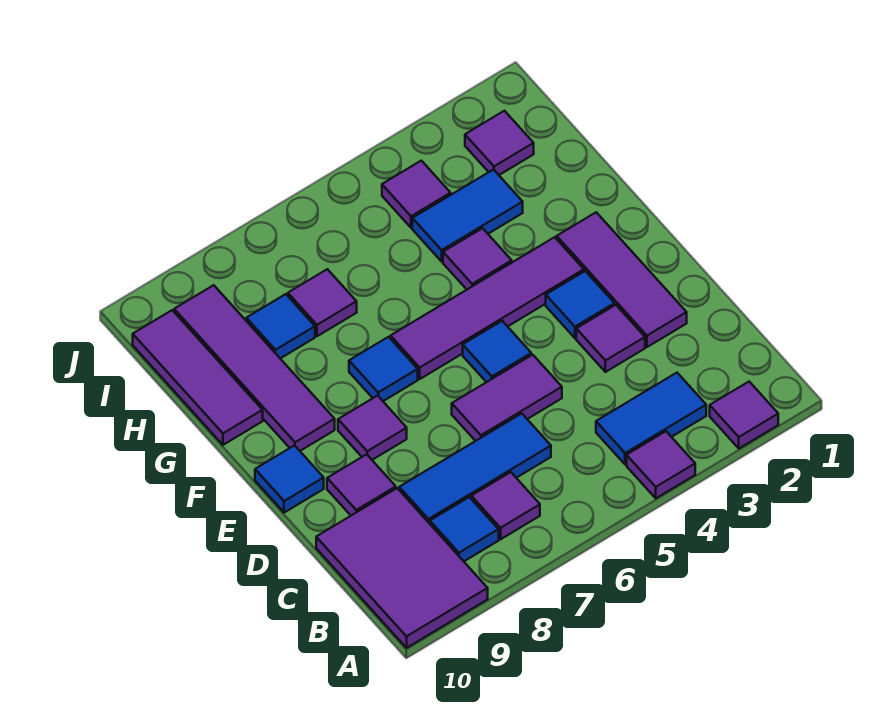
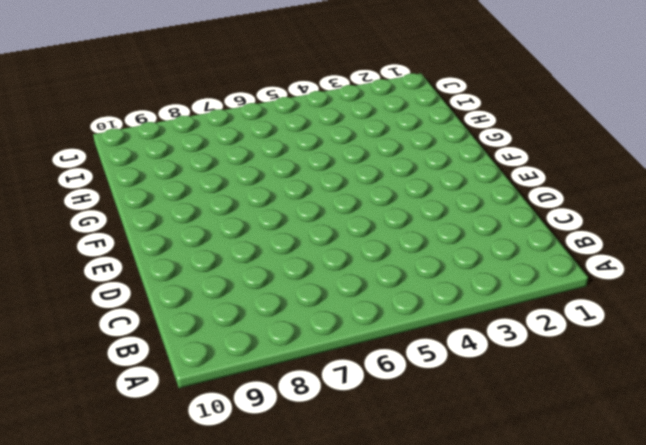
none -> purple tile A2 level 1
none -> purple tile A4 level 1
none -> purple tile A9:C10 level 1

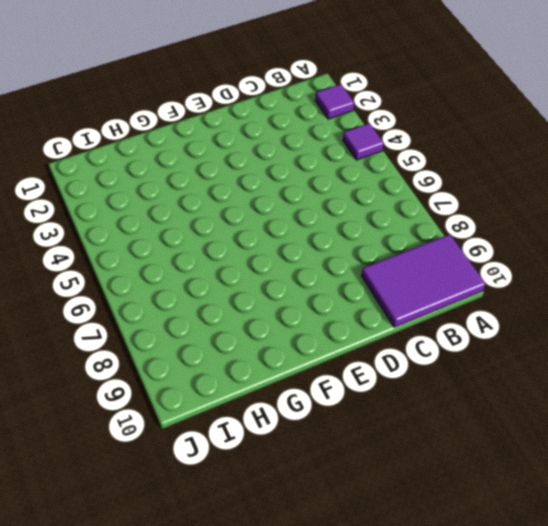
none -> blue tile B3:B4 level 1
none -> purple tile B7 level 1
none -> blue tile B8 level 1

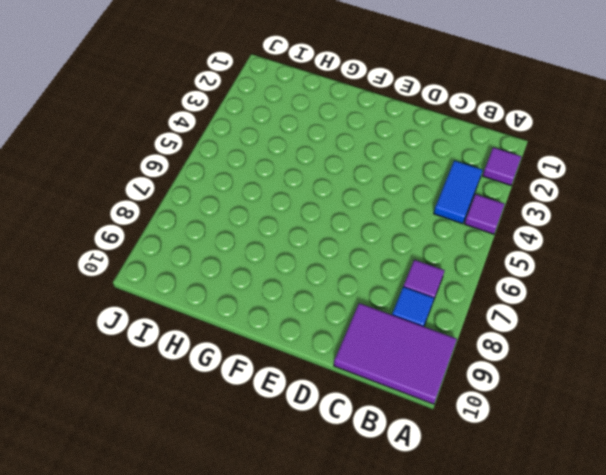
none -> blue tile C6:C8 level 1
none -> purple tile D2:F2 level 1
none -> purple tile D3 level 1

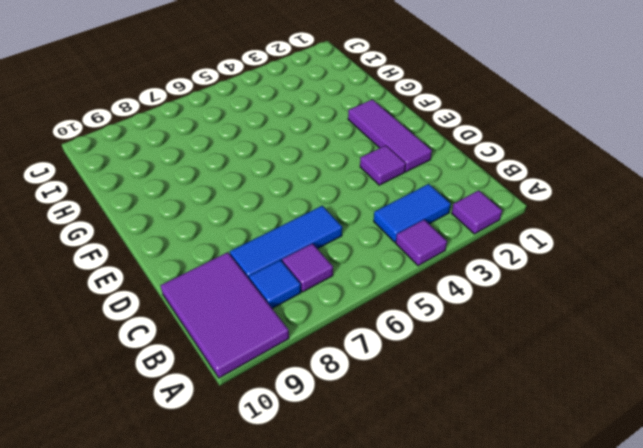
none -> purple tile D5:D6 level 1
none -> purple tile D9 level 1
none -> blue tile E3 level 1

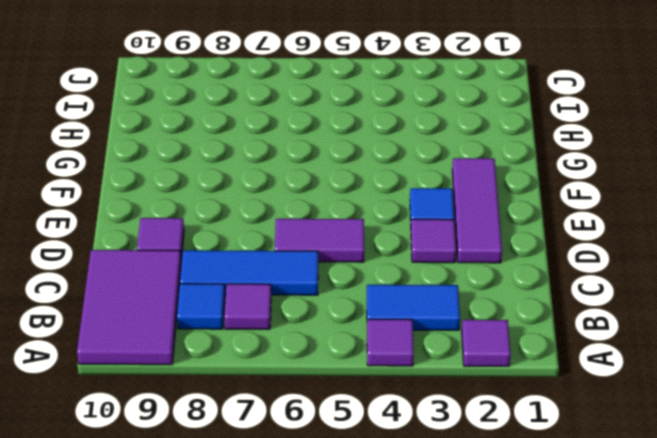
none -> blue tile E5 level 1
none -> purple tile E8 level 1
none -> blue tile E10 level 1

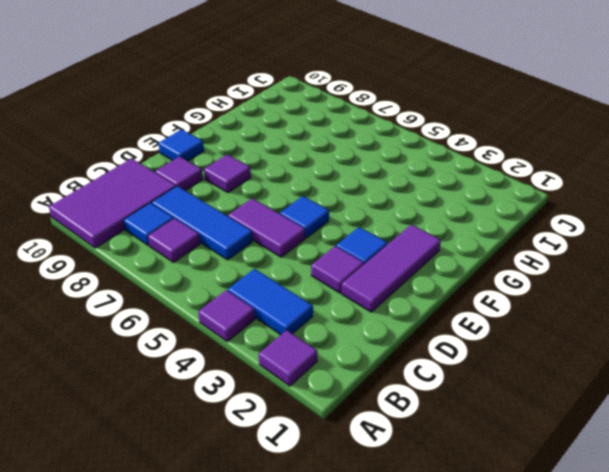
none -> purple tile F3:F6 level 1
none -> blue tile F7 level 1
none -> purple tile F9:I9 level 1

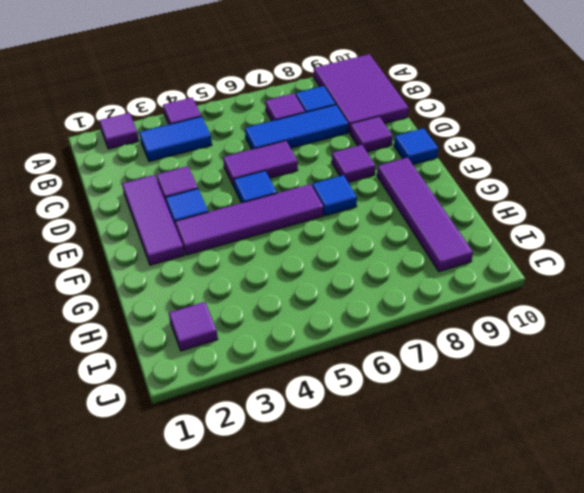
none -> purple tile G4 level 1
none -> purple tile G10:I10 level 1
none -> blue tile H3:H4 level 1

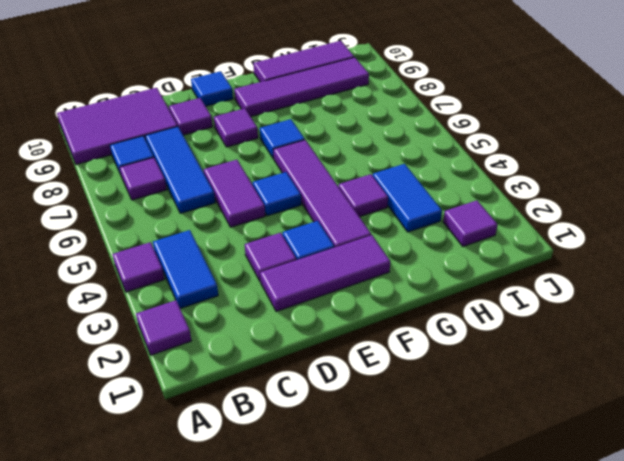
none -> purple tile H7 level 1
none -> blue tile H8 level 1
none -> purple tile I4 level 1

